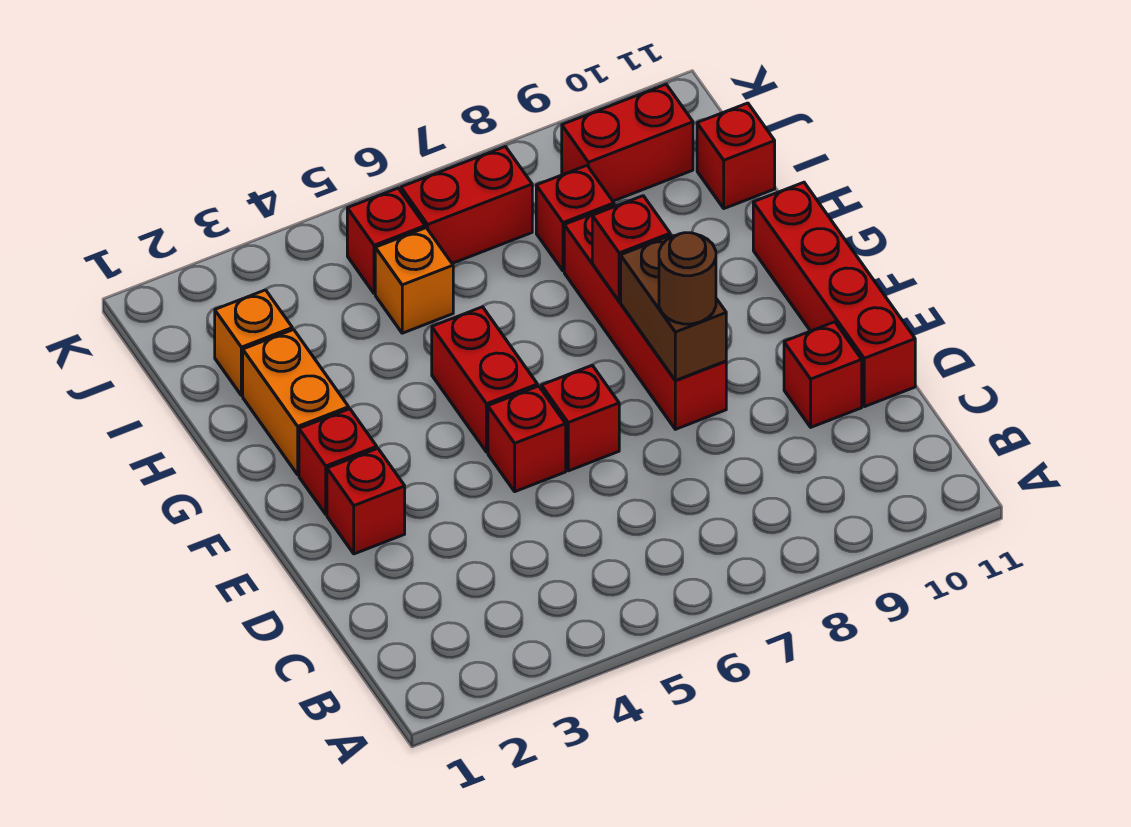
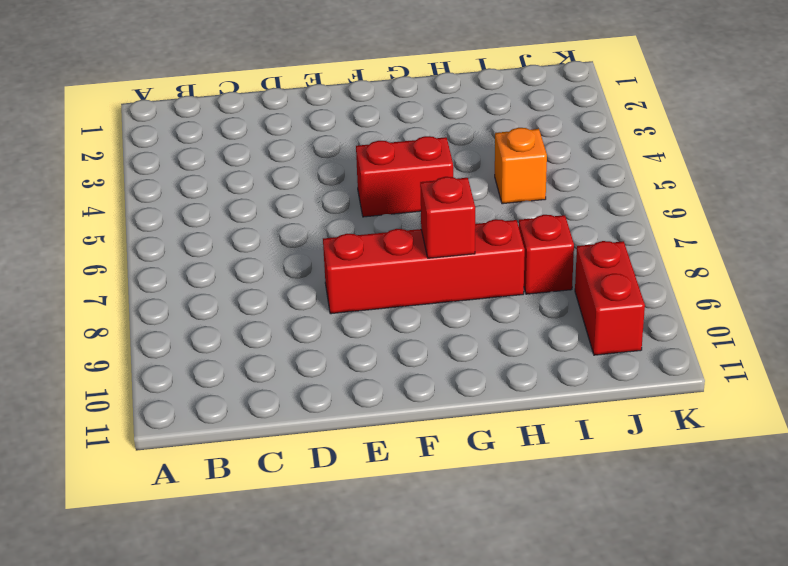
none -> red brick D10 level 1
none -> red brick D11:G11 level 1
none -> red brick E2 level 1

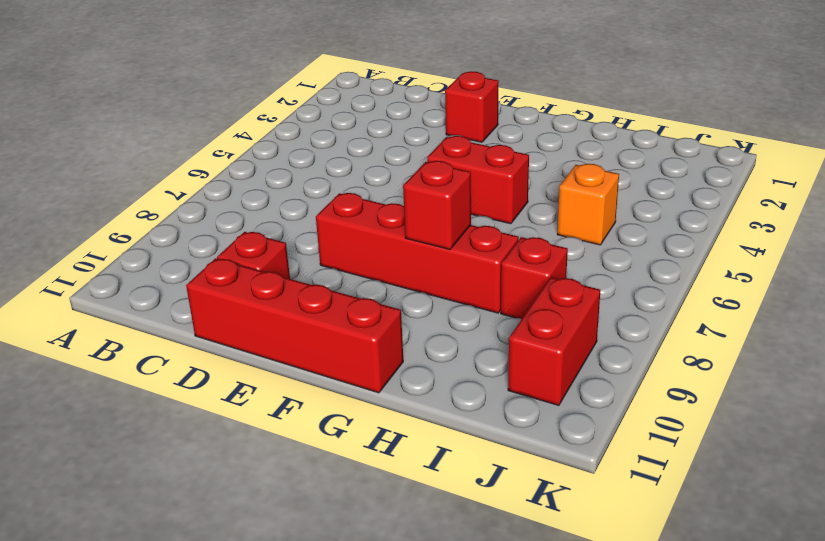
none -> red brick E5 level 1
none -> red brick E6 level 1
none -> red brick F2 level 1

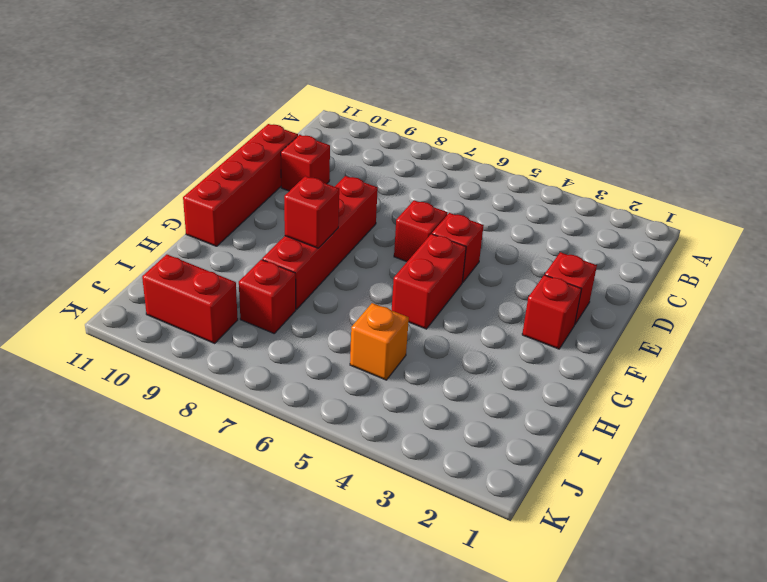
none -> orange brick G2:H2 level 1
none -> orange brick I2 level 1
none -> red brick I11 level 1

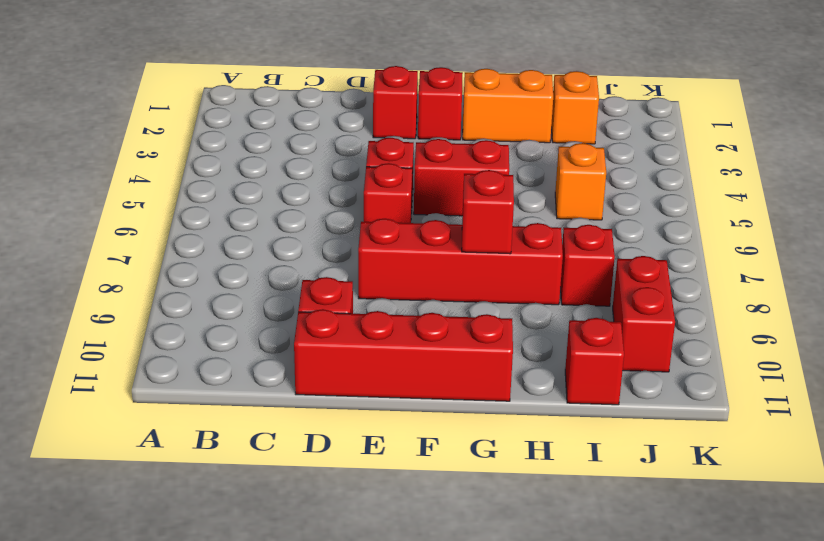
none -> red brick J5 level 1
none -> red brick J6:J7 level 1
none -> brown brick E8:F8 level 2

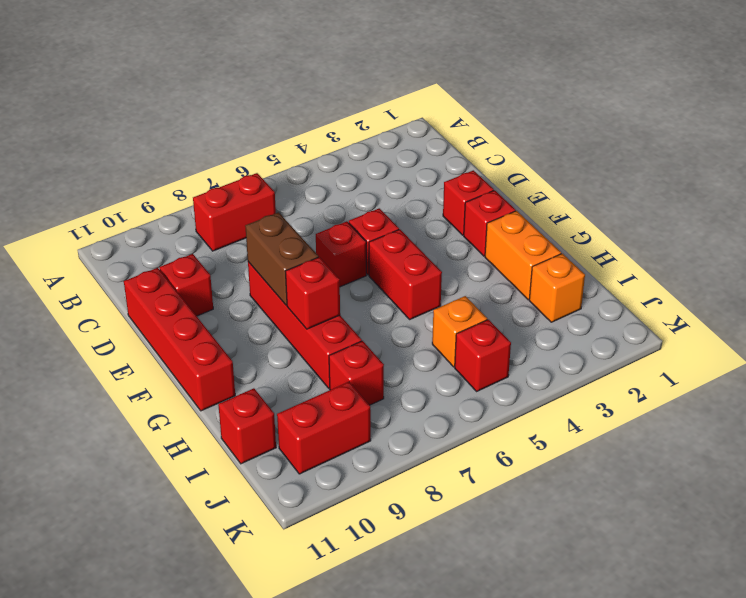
red brick B7:B8 level 1 -> red brick J6:J7 level 1
none -> brown round brick E8 level 3

